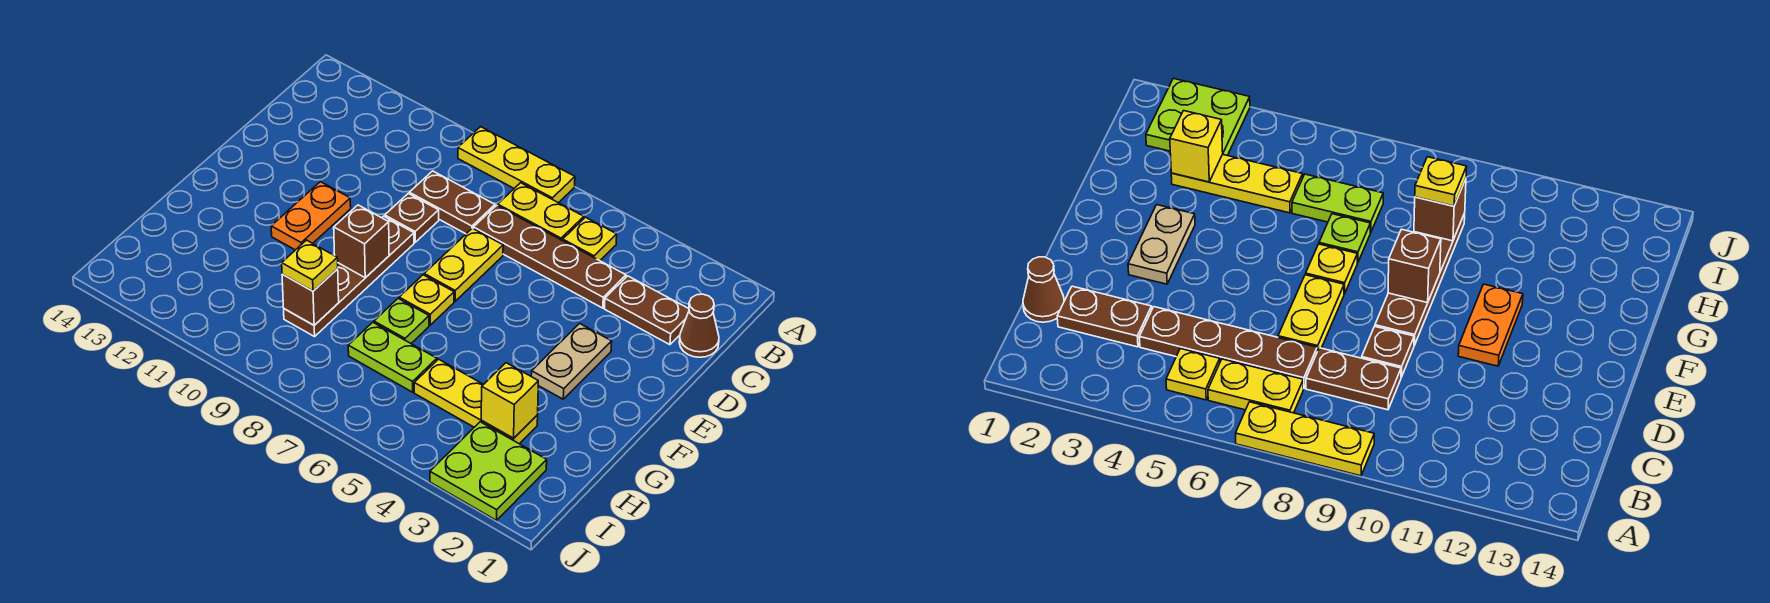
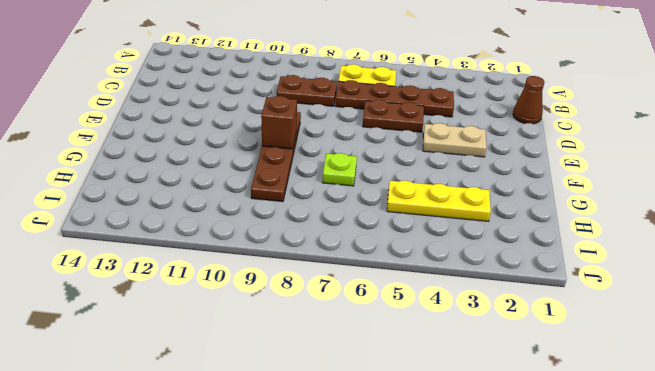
brown plate D5:D6 level 1 -> brown plate C2:C3 level 1
tan plate E3:E4 level 1 -> tan plate E3:F3 level 1
none -> yellow plate A7:A9 level 1
none -> yellow plate B5 level 1
none -> yellow plate D7:E7 level 1

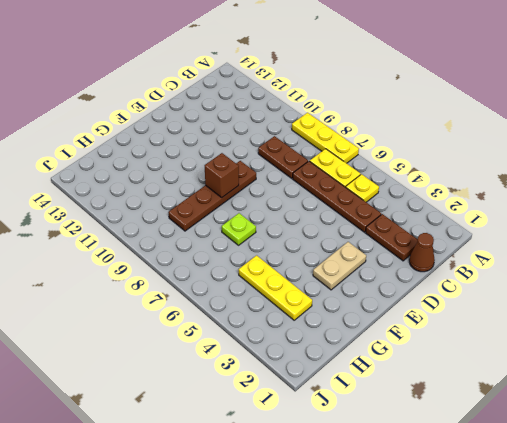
none -> yellow plate D7:E7 level 1
none -> brown plate D9 level 1
none -> orange plate E11:F11 level 1

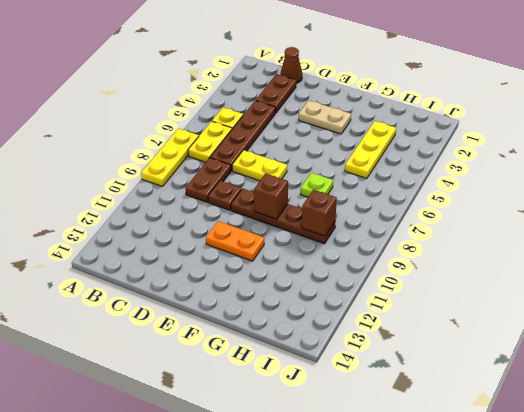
none -> yellow plate F7 level 1
none -> lime plate H6:H7 level 1
none -> lime plate I2:J3 level 1

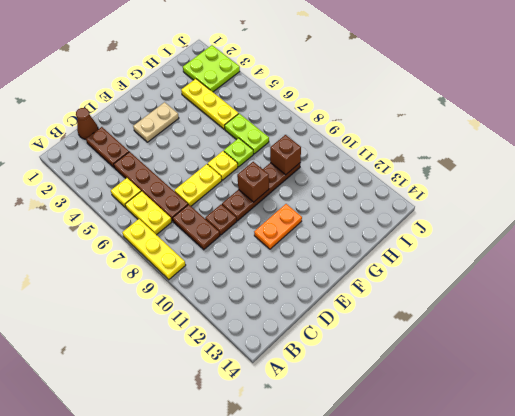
none -> yellow brick H3 level 2
none -> yellow plate H9 level 3

